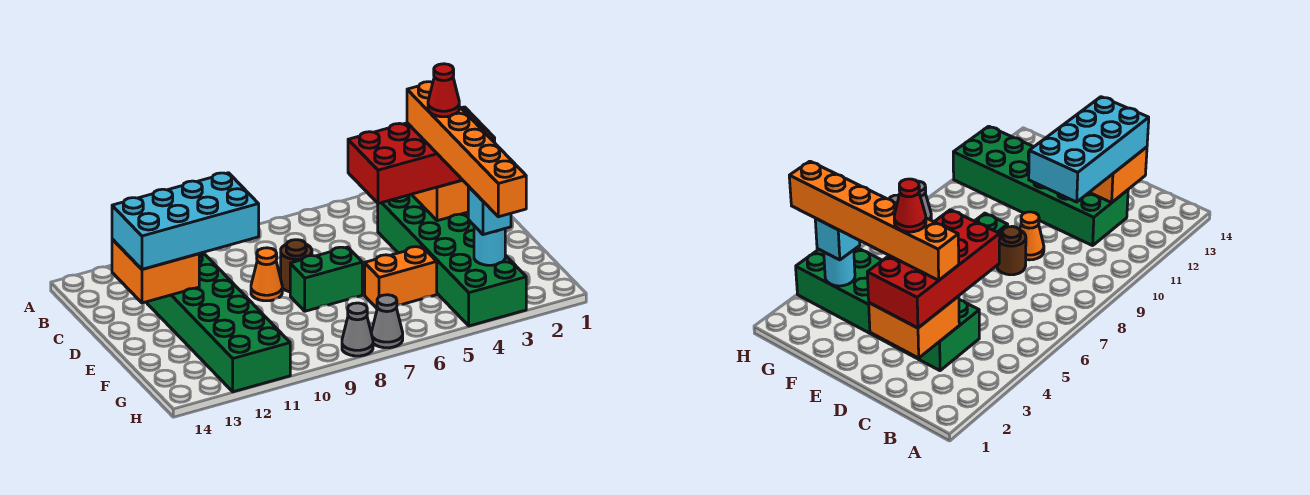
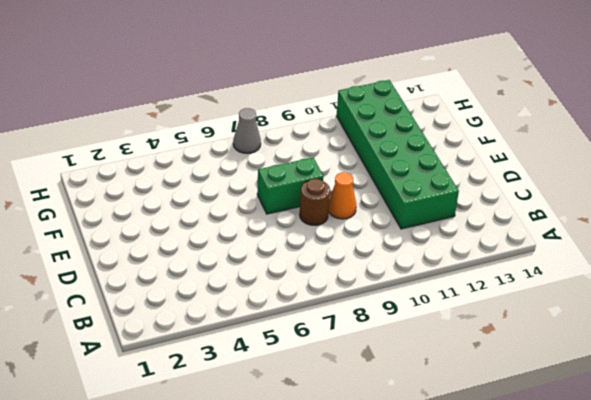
none -> green brick C3:H4 level 1
none -> orange brick F5:F6 level 1
none -> grey cone H8 level 1

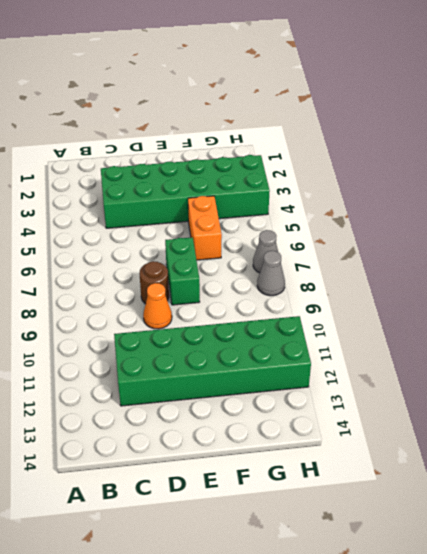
none -> orange brick C2:D3 level 2
none -> orange brick C12:D13 level 2
none -> cyan round brick G3 level 2

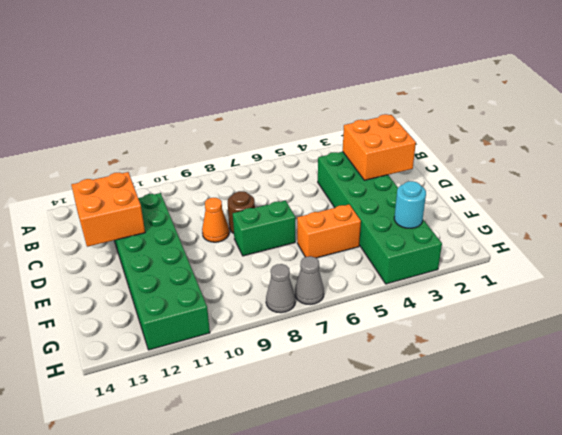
none -> red brick C2:D5 level 3
none -> cyan brick C10:D13 level 3
none -> cyan brick G3 level 3

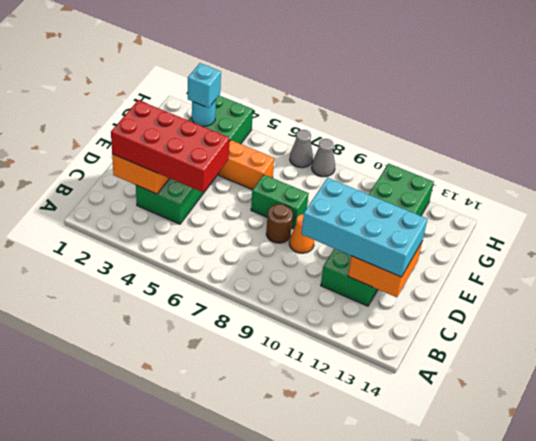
none -> orange brick C3:H3 level 4
none -> red cone D3 level 5

